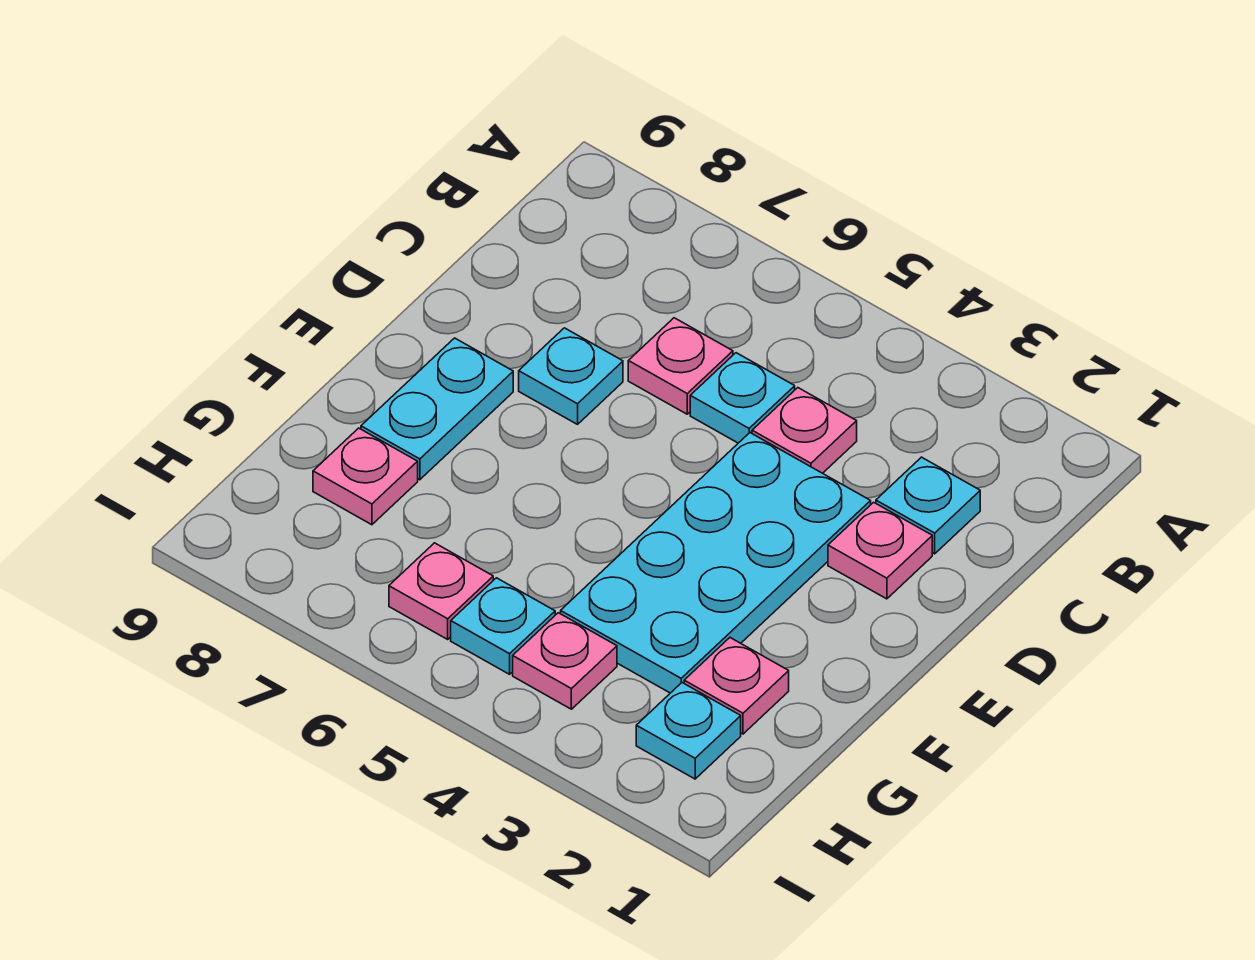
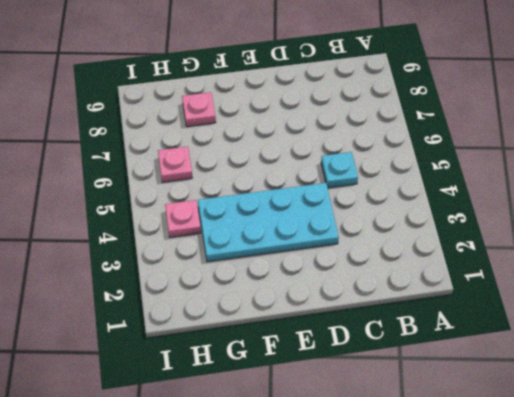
none -> cyan plate C2 level 1
none -> pink plate C4 level 1
none -> pink plate C6 level 1

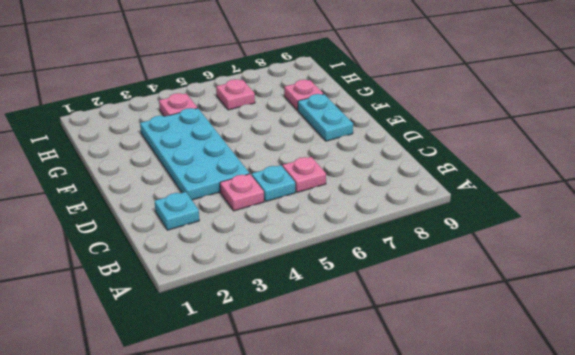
none -> pink plate D2 level 1
none -> cyan plate D7 level 1
none -> pink plate G2 level 1

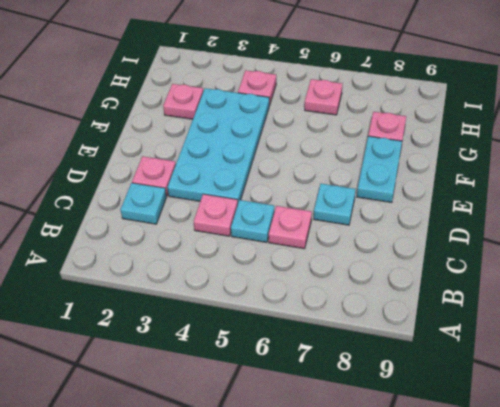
none -> cyan plate H2 level 1
none -> cyan plate H5 level 1

